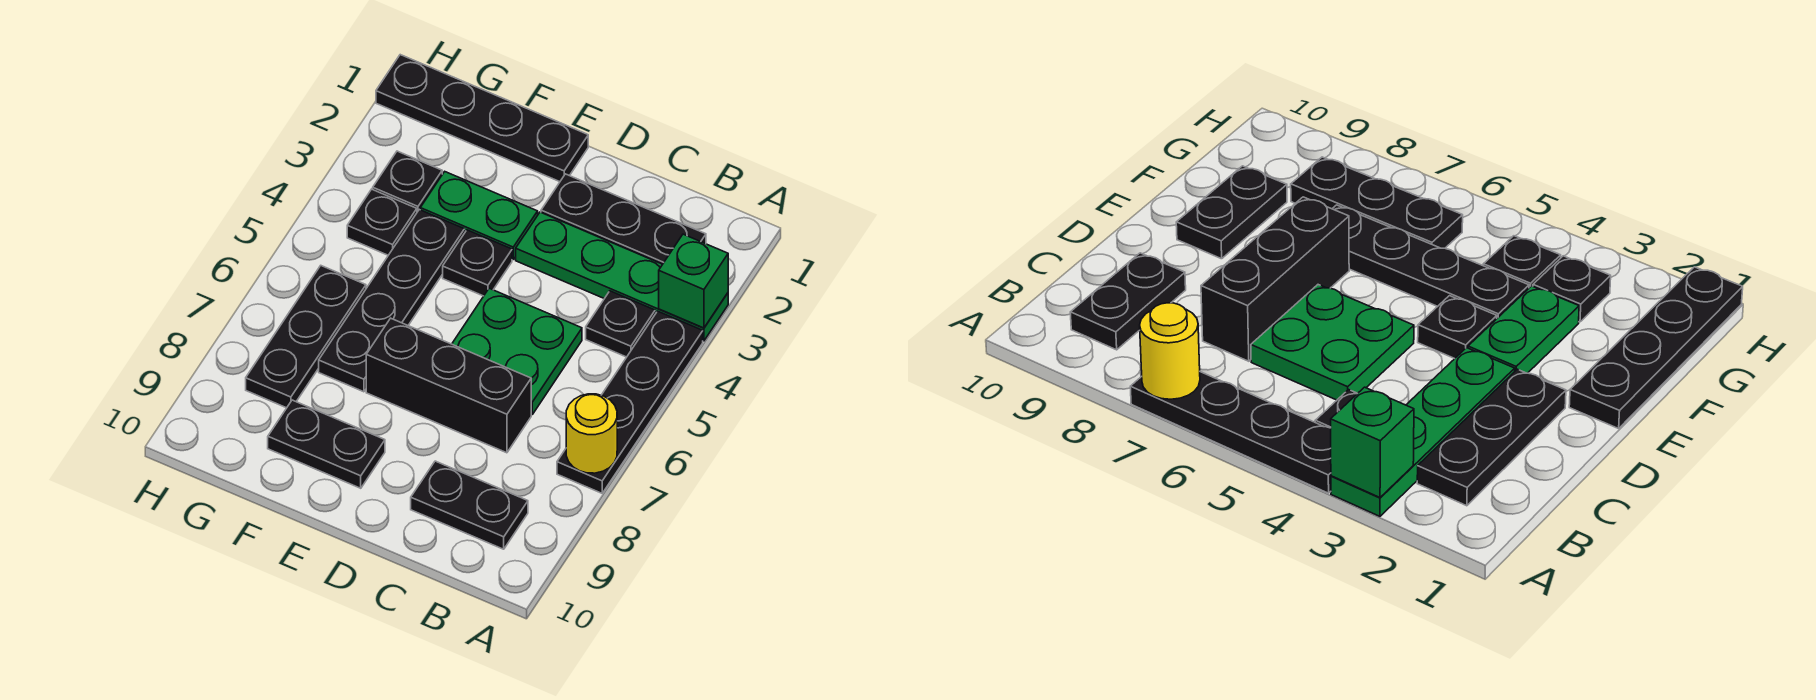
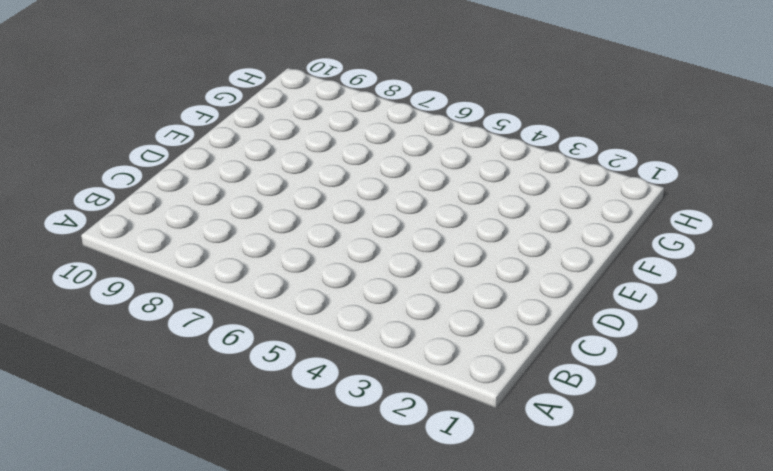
none -> green plate A3:D3 level 1
none -> black plate A4:A7 level 1
none -> black plate B2:D2 level 1

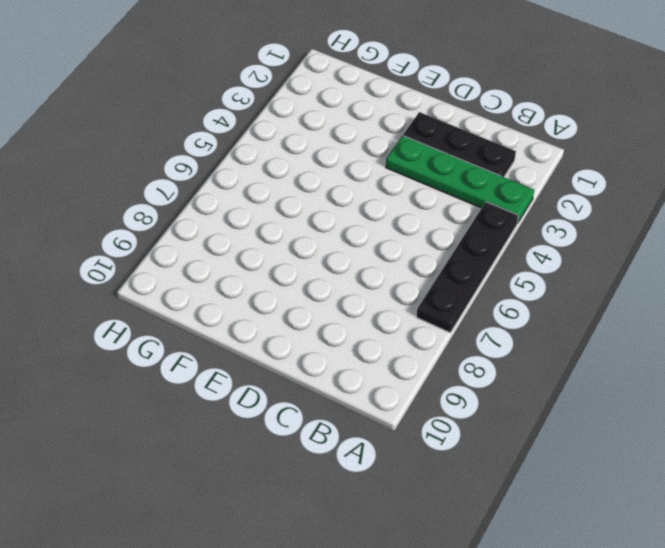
none -> black plate B4 level 1
none -> black plate B9:C9 level 1
none -> green plate C5:D6 level 1

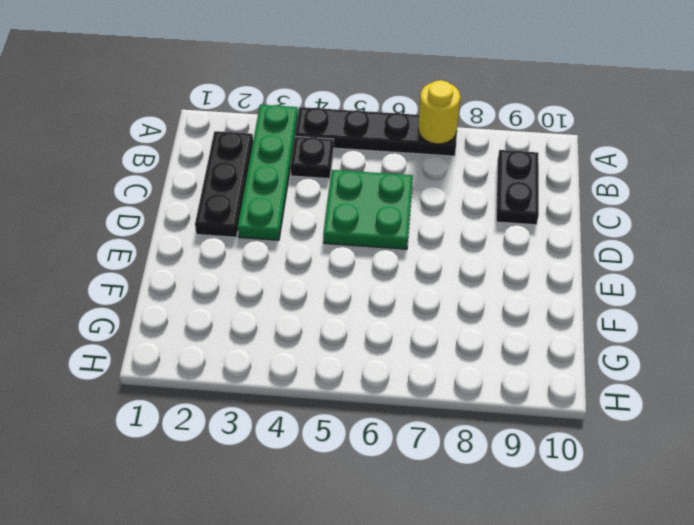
none -> black brick C7:E7 level 1
none -> black plate E1:H1 level 1
none -> green plate E3:F3 level 1

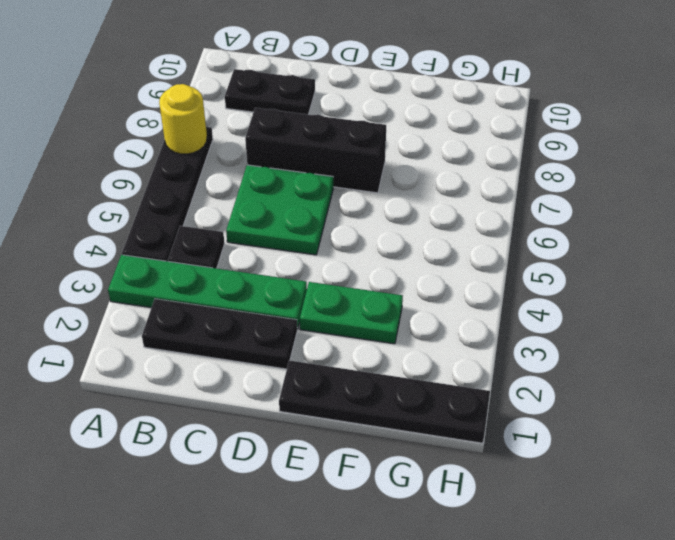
none -> black plate E4 level 1
none -> black plate E9:F9 level 1
none -> black plate F4:F7 level 1

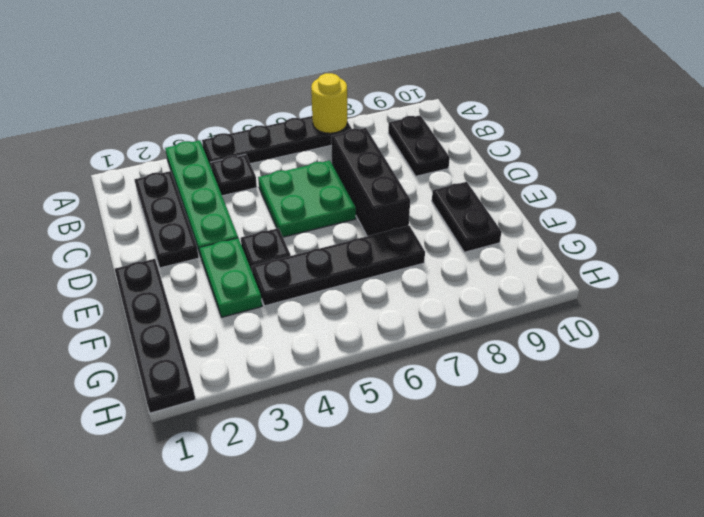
none -> black plate G3 level 1
none -> black plate G4 level 1
none -> black plate G6:G8 level 1

